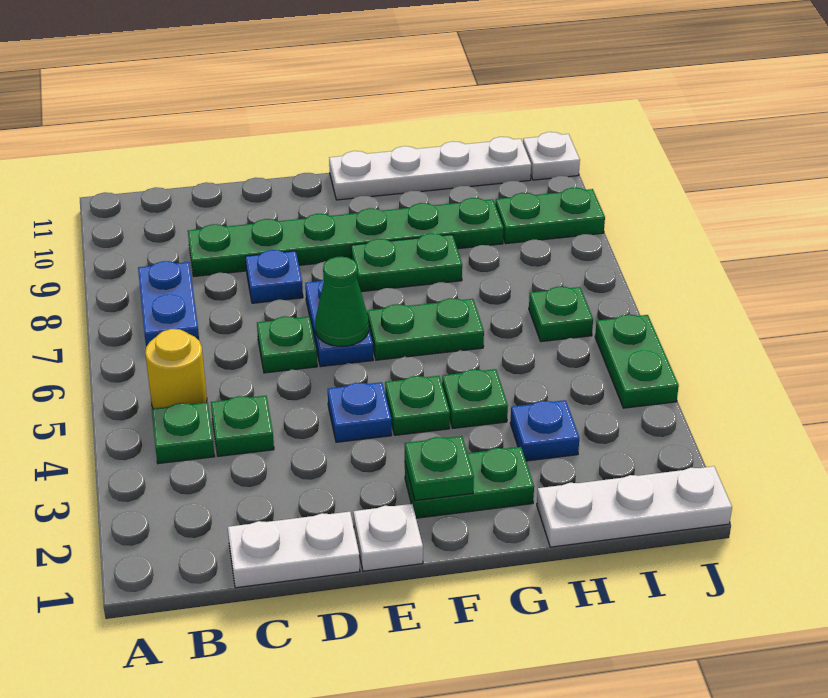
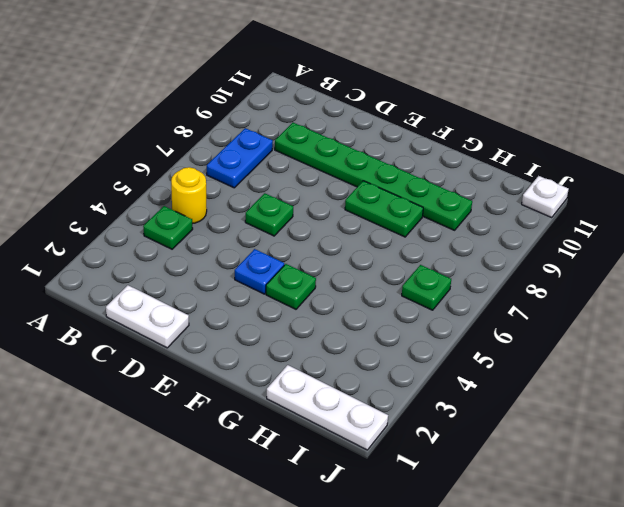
none -> green plate C4 level 1
none -> blue plate D8 level 1
none -> white plate E1 level 1

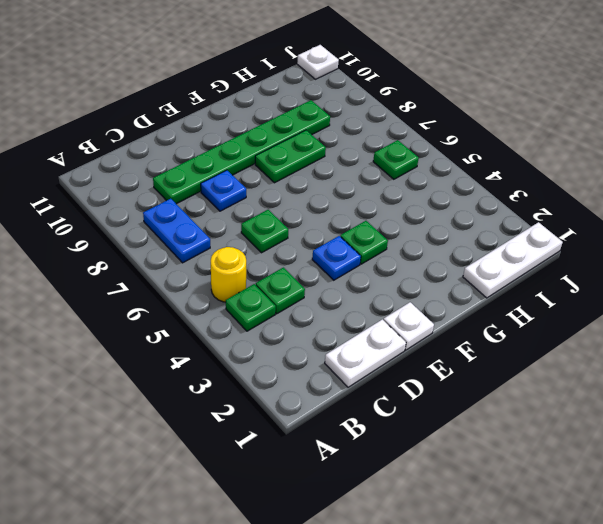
none -> blue plate E6:E7 level 1
none -> green plate F2:G2 level 1
none -> green plate F6:G6 level 1

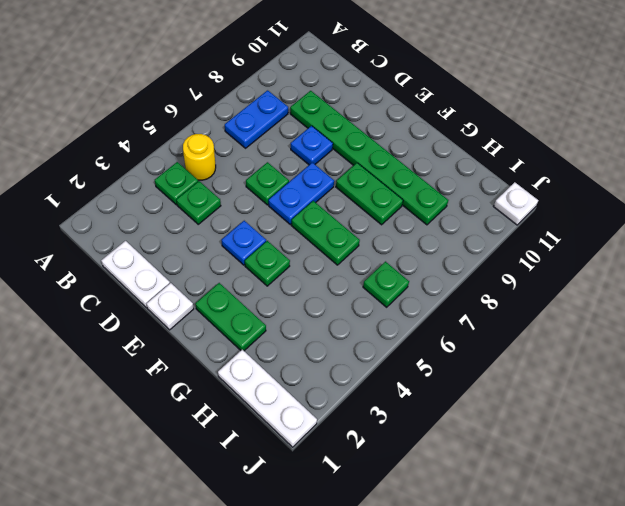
none -> white plate F11:I11 level 1
none -> green plate G4 level 1
none -> blue plate H3 level 1

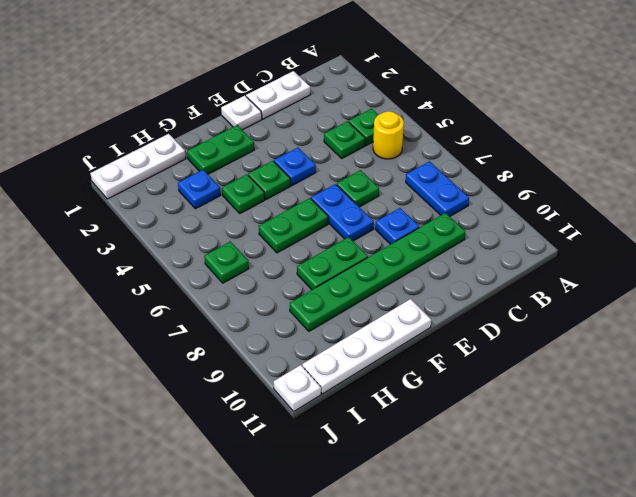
none -> green plate I9:J9 level 1
none -> green plate J4:J5 level 1
none -> green cone E6 level 2

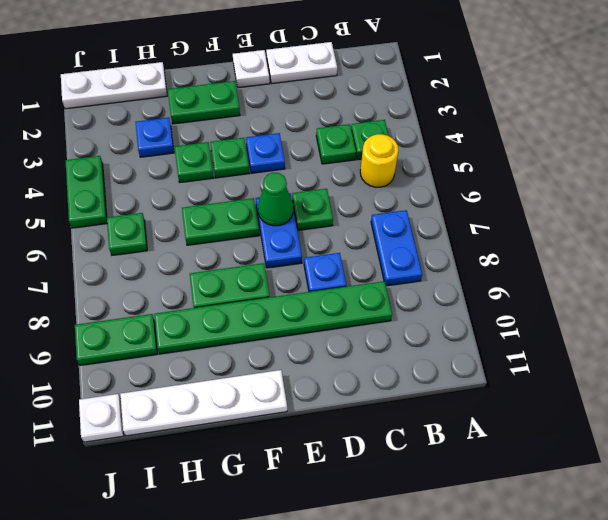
none -> green plate F2 level 2

